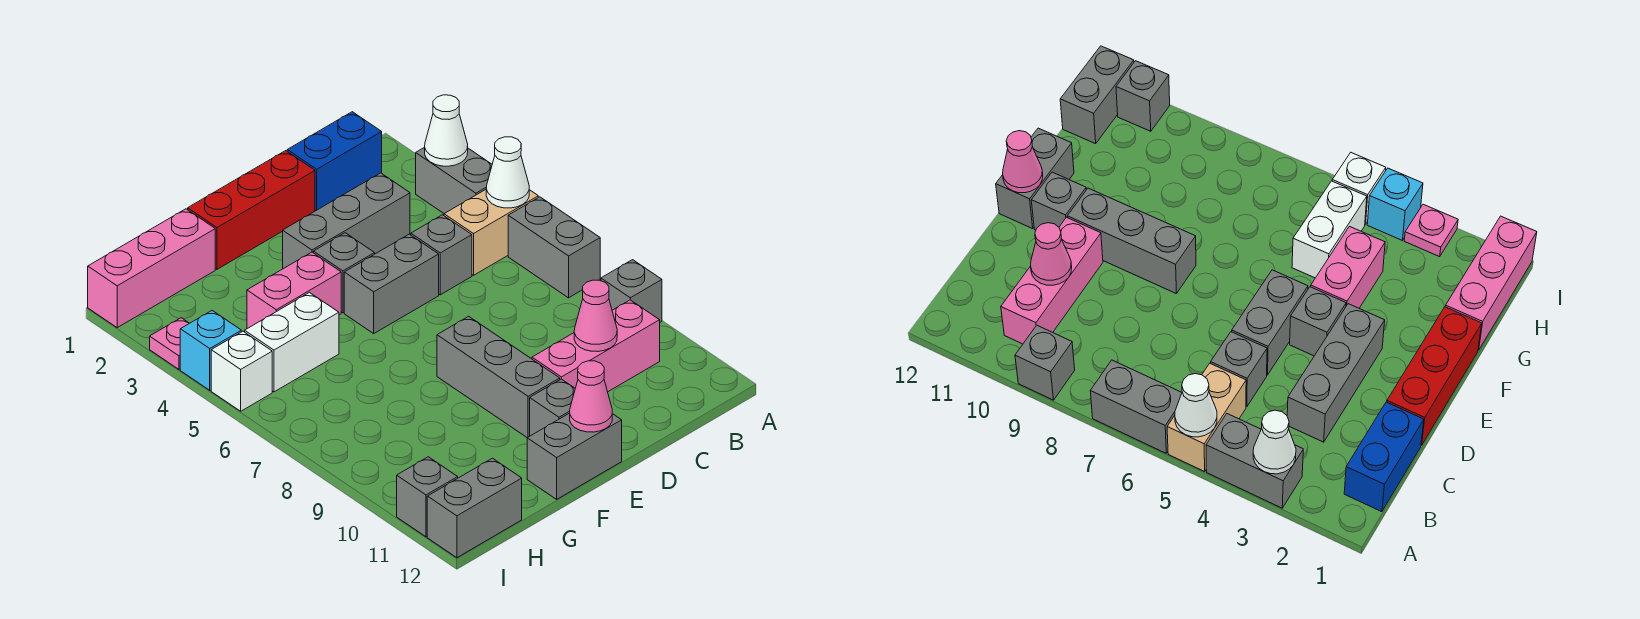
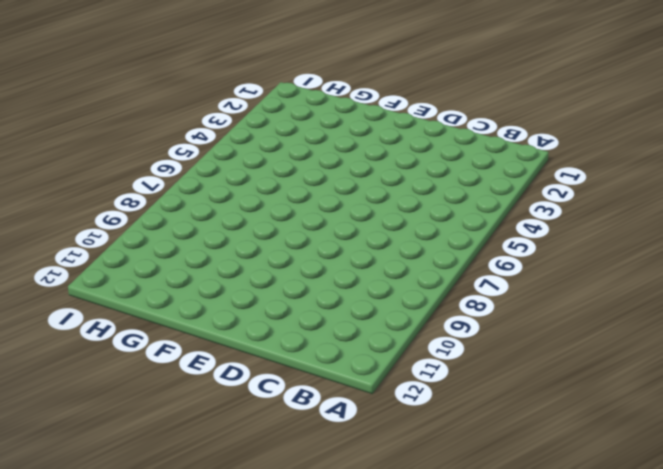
none -> grey brick A3:A4 level 1
none -> tan brick A5:B5 level 1
none -> grey brick A6:A7 level 1

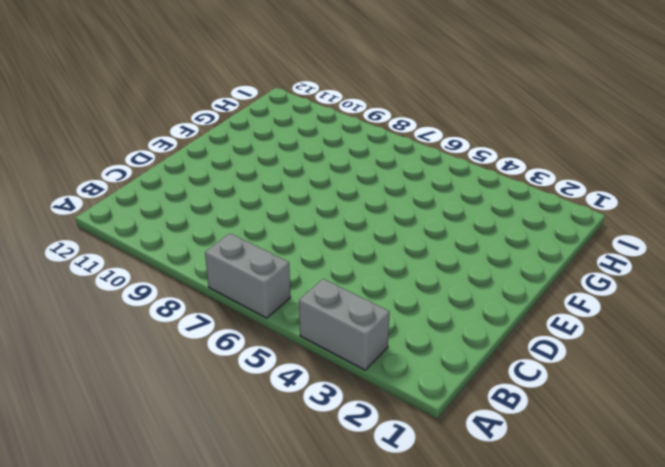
none -> tan brick A5:B5 level 1
none -> grey brick A9 level 1
none -> blue brick B1:C1 level 1

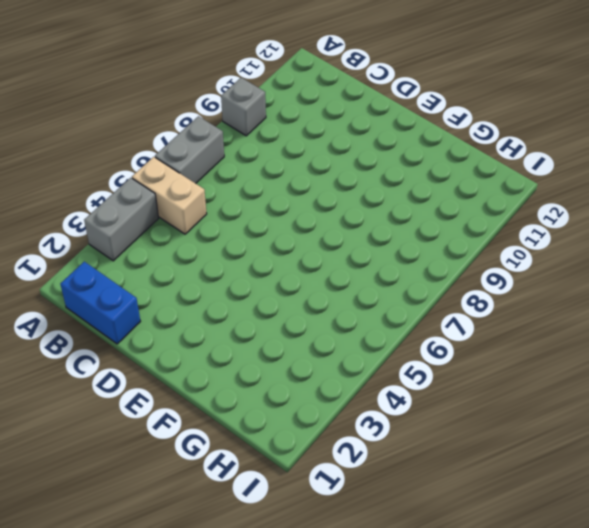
none -> pink brick B10:D10 level 1
none -> grey brick C3:E3 level 1
none -> grey brick C5 level 1

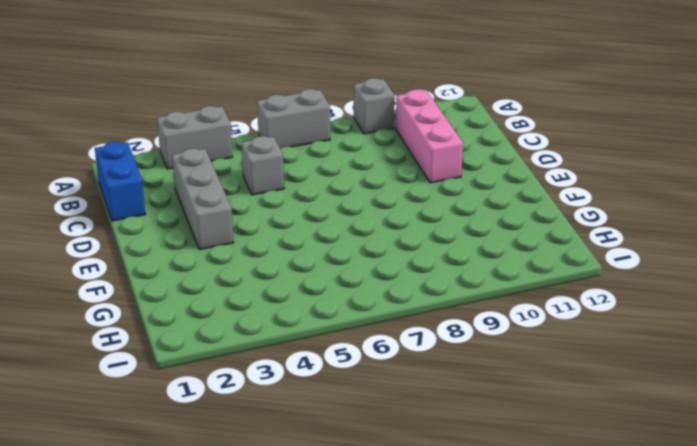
none -> tan brick A5:B5 level 1
none -> red brick D1:F1 level 1
none -> grey brick D5:E5 level 1

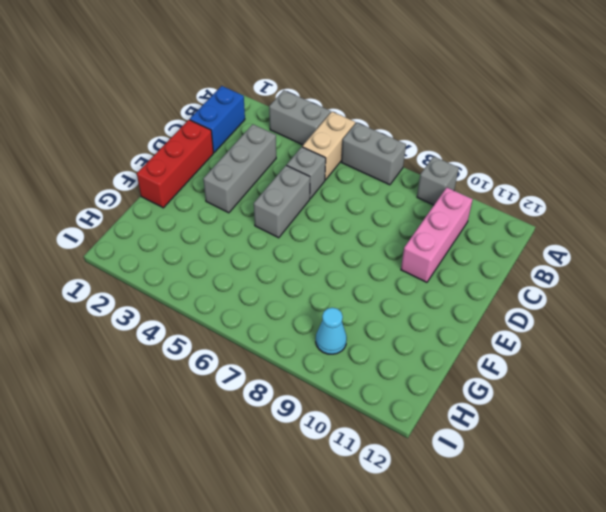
cyan cone H9 level 1 -> none
none -> grey brick E4 level 1
none -> grey brick E8:E10 level 1
none -> grey brick E11 level 1

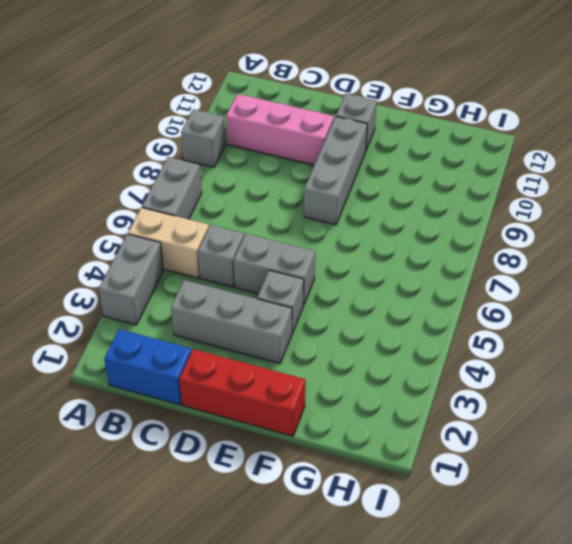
none -> grey brick E12:F12 level 1
none -> pink brick F4:G4 level 1
none -> pink brick G1:I1 level 1

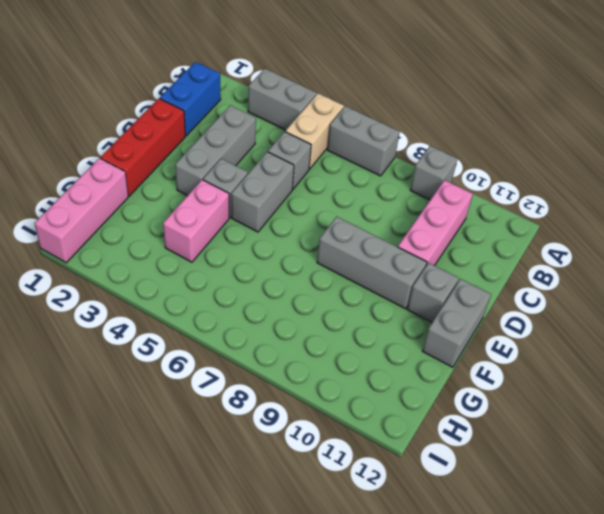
none -> white brick G5:H5 level 1
none -> grey brick H12:I12 level 1
none -> pink plate I3 level 1

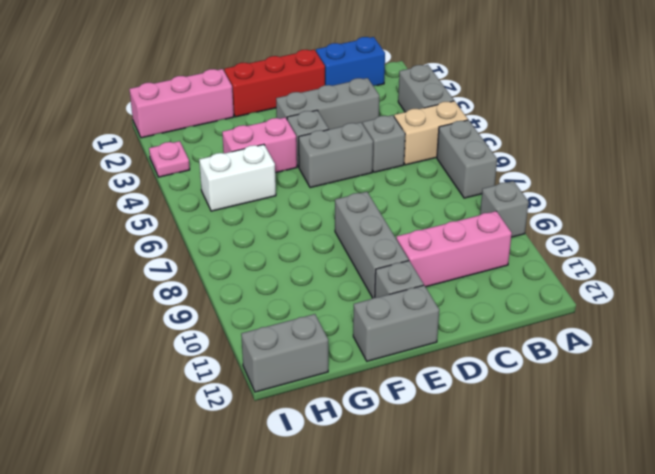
none -> cyan brick I4 level 1
none -> white brick I5 level 1
none -> grey brick I11 level 1

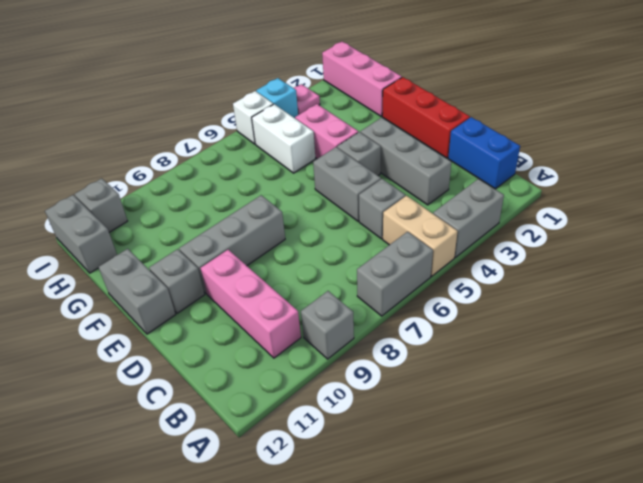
none -> white cone A3 level 2
none -> white cone A5 level 2
none -> pink cone C10 level 2

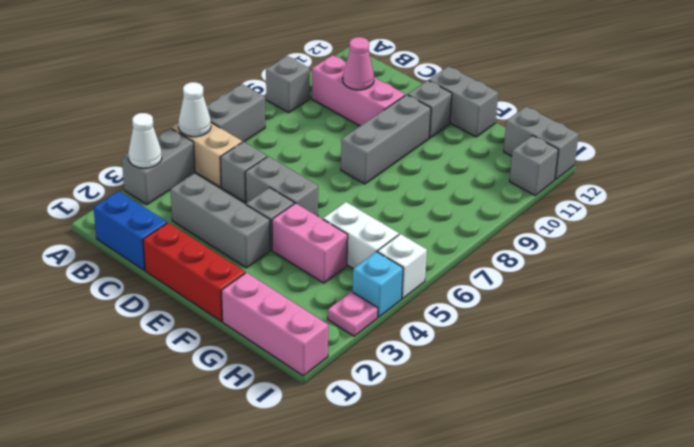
none -> pink cone E12 level 2

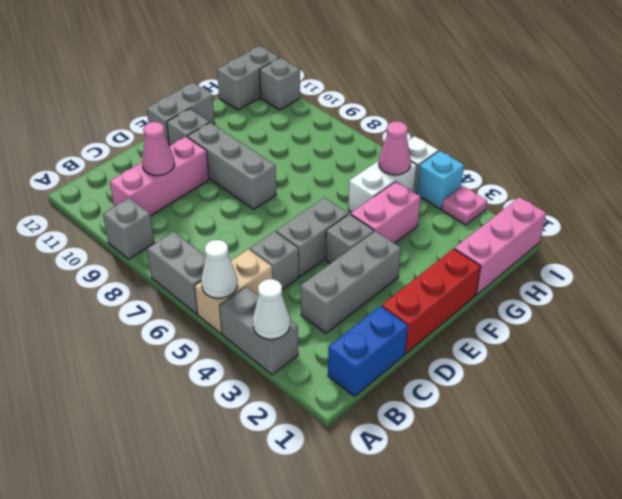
pink cone H5 level 2 -> pink cone E12 level 2

